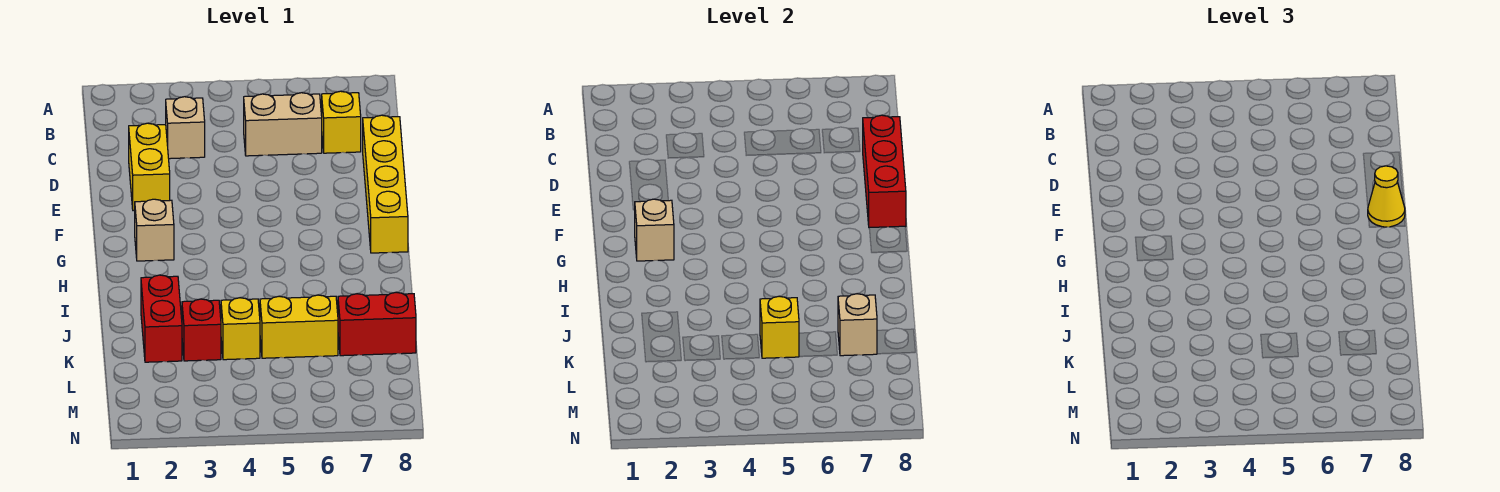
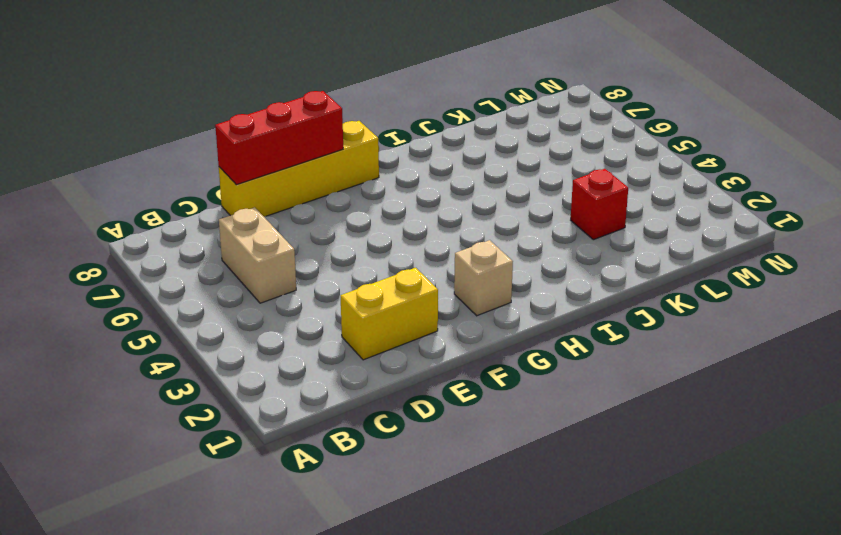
none -> tan brick C3 level 1
none -> yellow brick C7 level 1
none -> red brick J2:K2 level 1

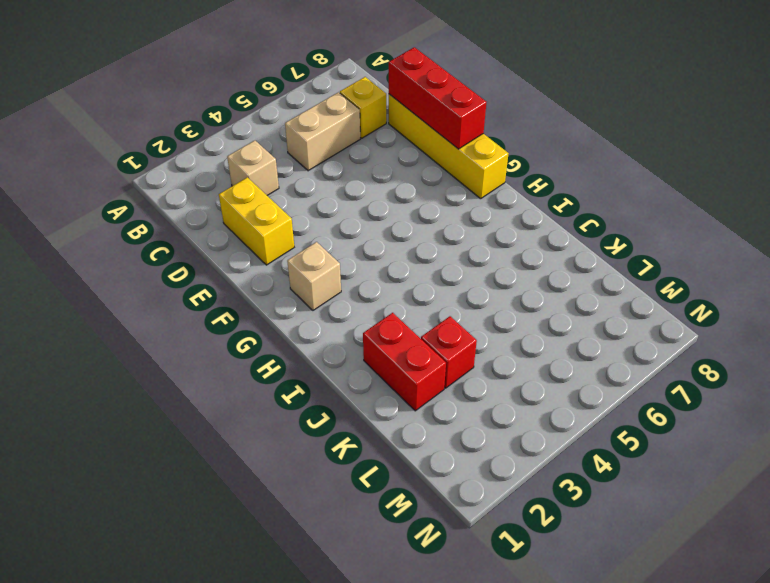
none -> yellow brick K4 level 1
none -> yellow brick K5:K6 level 1
none -> red brick K7:K8 level 1

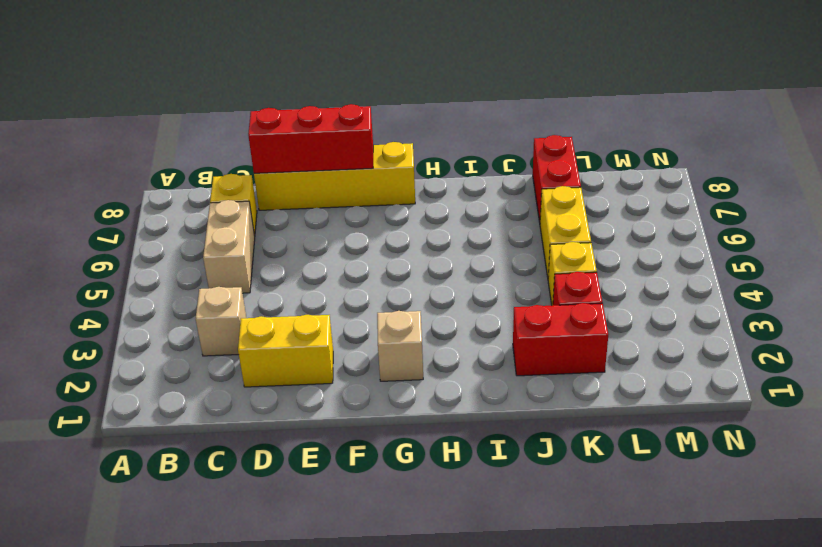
none -> tan brick G2 level 2
none -> yellow brick K5 level 2
none -> tan brick K7 level 2

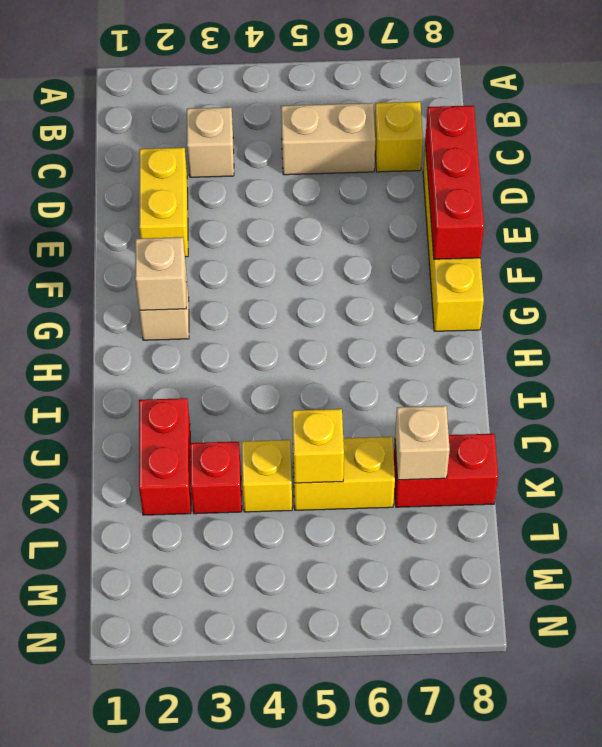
none -> yellow cone F8 level 3

